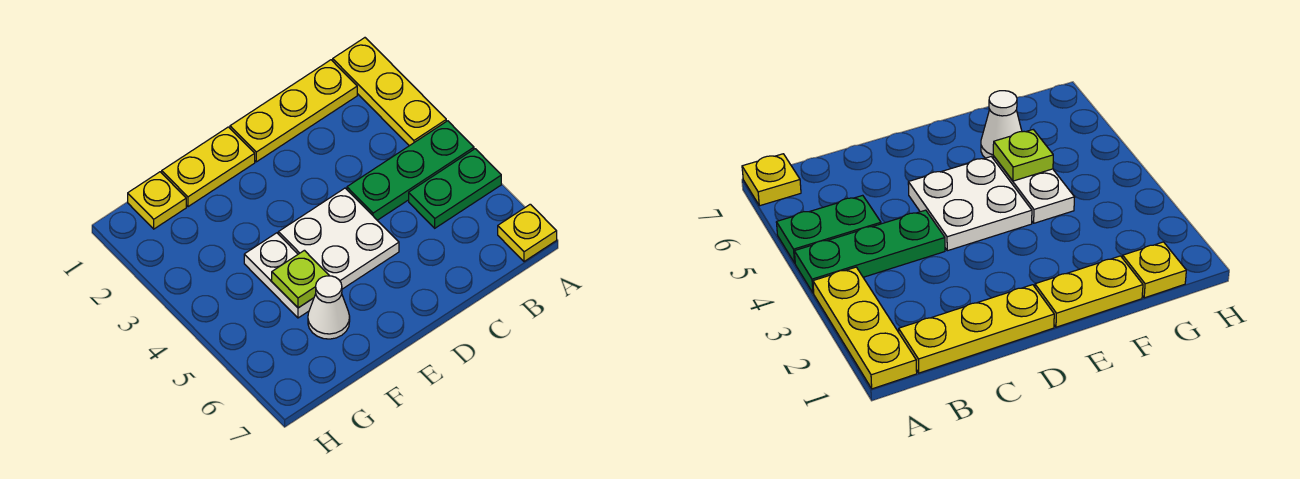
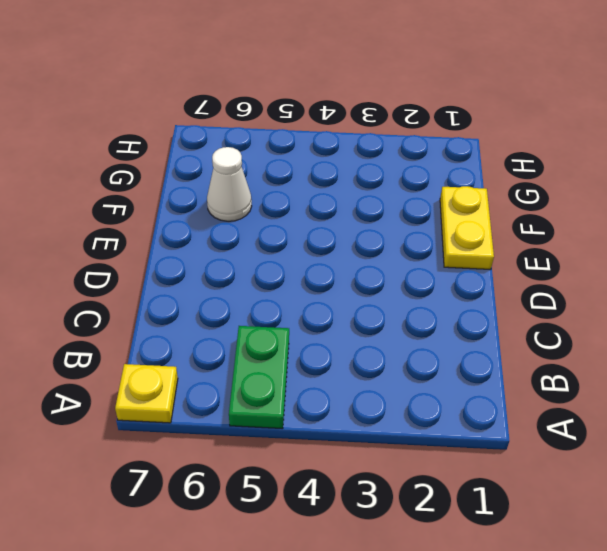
none -> yellow plate A1:A3 level 1
none -> green plate A4:C4 level 1

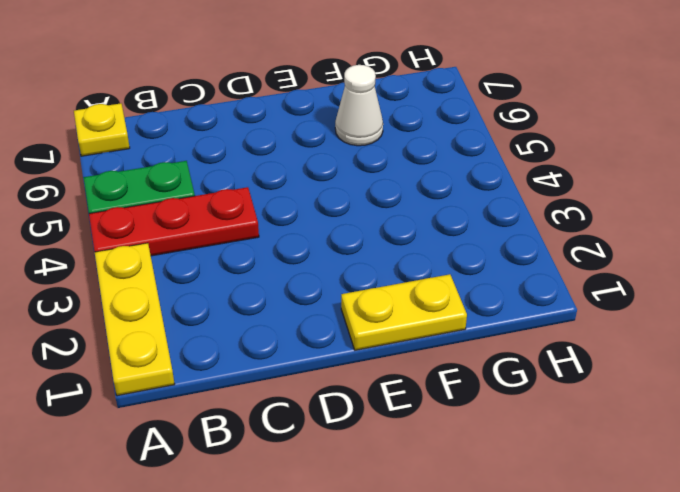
red plate A4:C4 level 1 -> green plate A4:C4 level 1
none -> yellow plate B1:D1 level 1
none -> white plate D4:E5 level 1

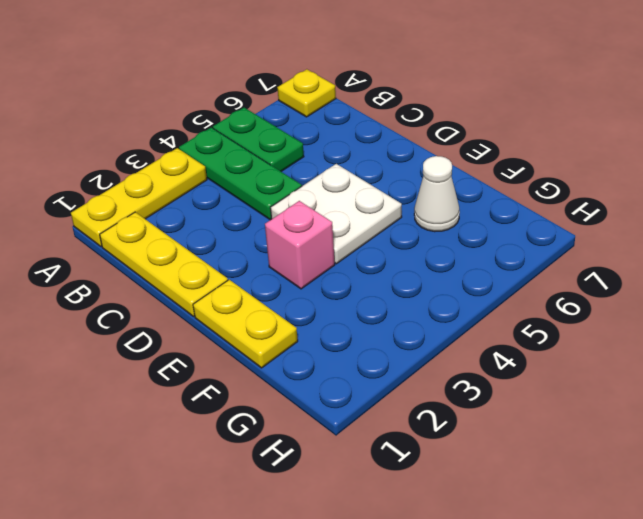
pink brick E3 level 1 -> none
none -> white plate F4:F5 level 1
none -> yellow plate G1 level 1

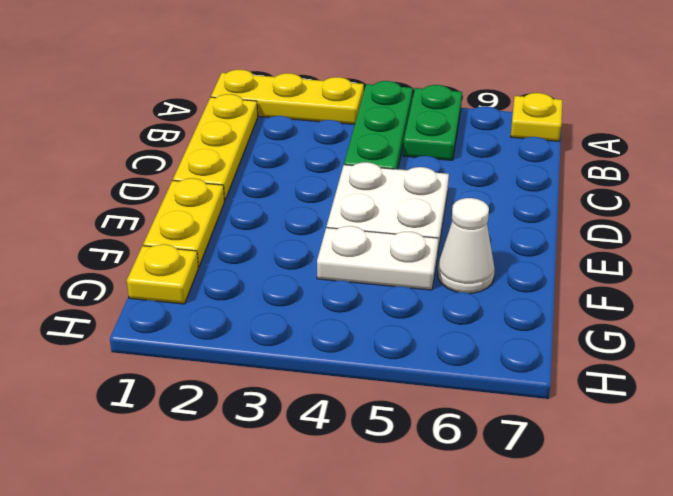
none -> lime plate F5 level 2

